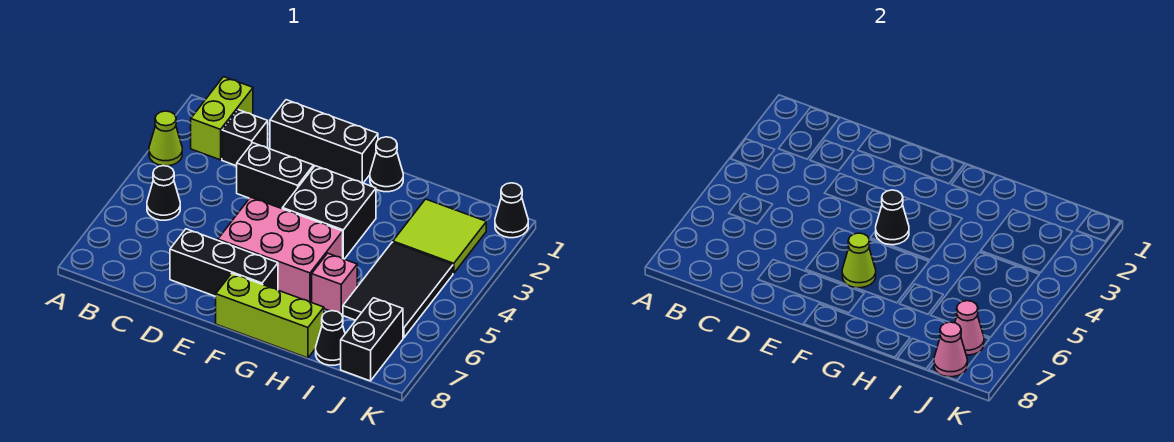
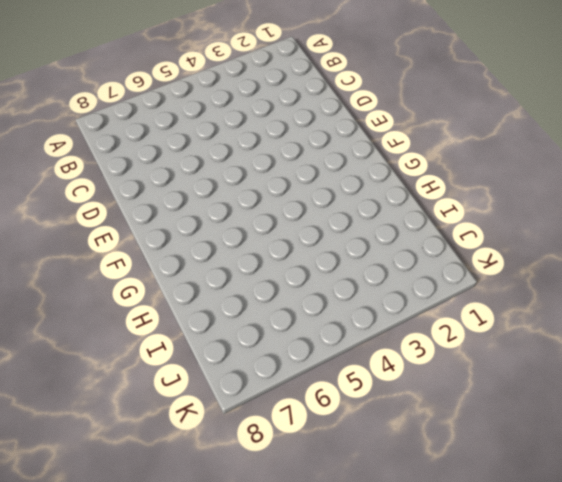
none -> lime cone A3 level 1
none -> lime brick B1:B2 level 1
none -> black cone B5 level 1

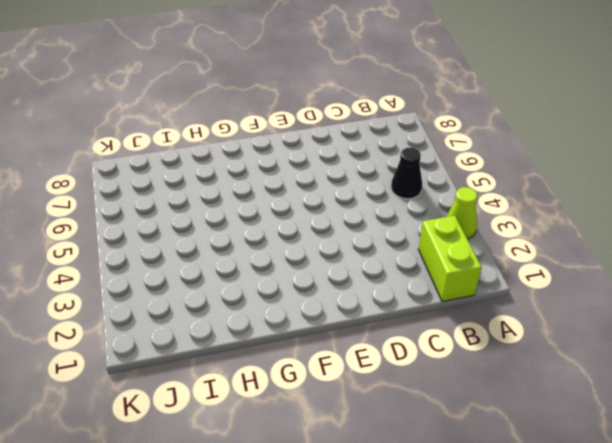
none -> black brick C2 level 1
none -> black brick D1:F1 level 1
none -> black brick D3:E3 level 1

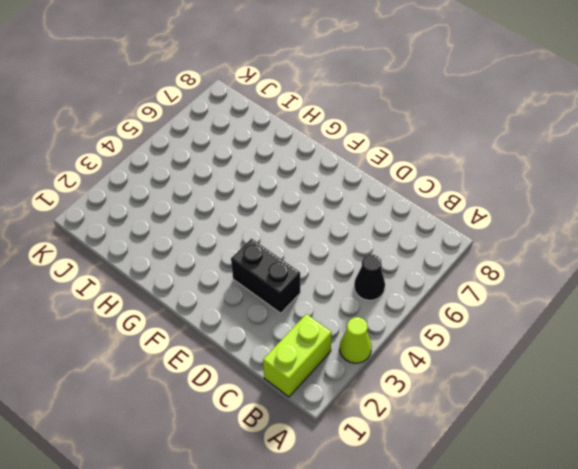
none -> black brick C2 level 1
none -> black brick D1:F1 level 1
none -> black brick D7:F7 level 1

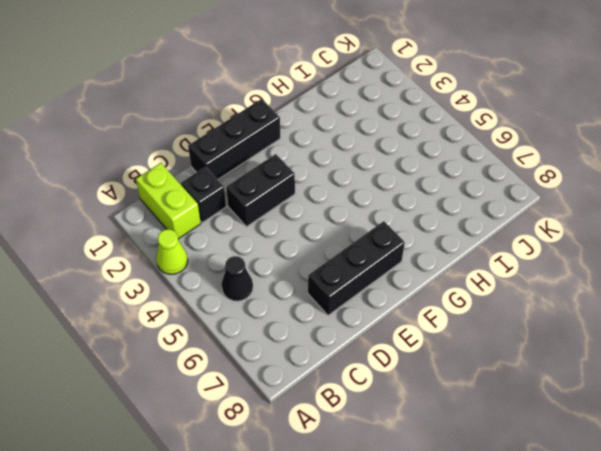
none -> pink brick E5:G6 level 1
none -> black brick F3:G4 level 1
none -> lime brick F8:H8 level 1

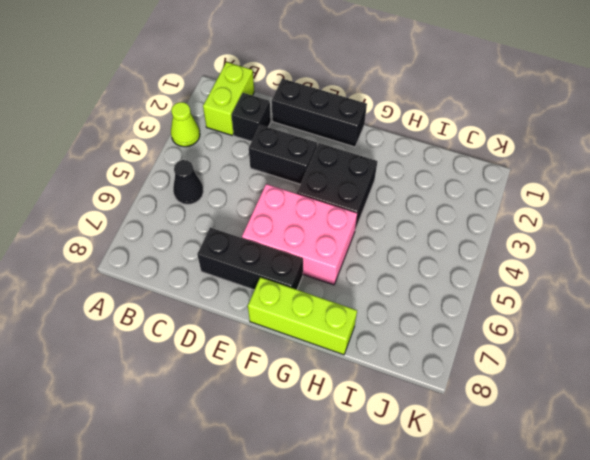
none -> black cone G1 level 1
none -> pink brick H6 level 1
none -> lime tile I2:J3 level 1

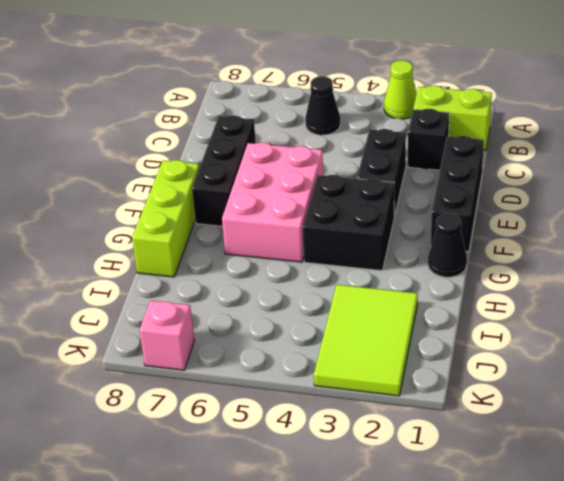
lime tile I2:K3 level 1 -> lime tile I2:J3 level 1
pink brick K7 level 1 -> pink brick H6 level 1
none -> black tile I4:J6 level 1
none -> black cone I8 level 1
none -> black brick J7:J8 level 1

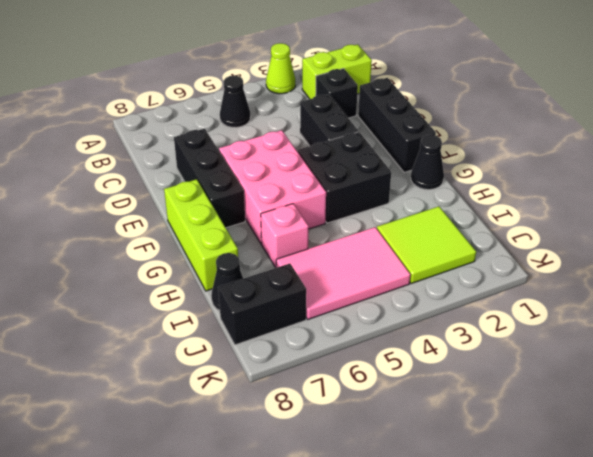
pink tile I4:J6 level 1 -> black tile I4:J6 level 1
none -> black cone K1 level 1
none -> black cone F4 level 2
none -> lime cone F6 level 2

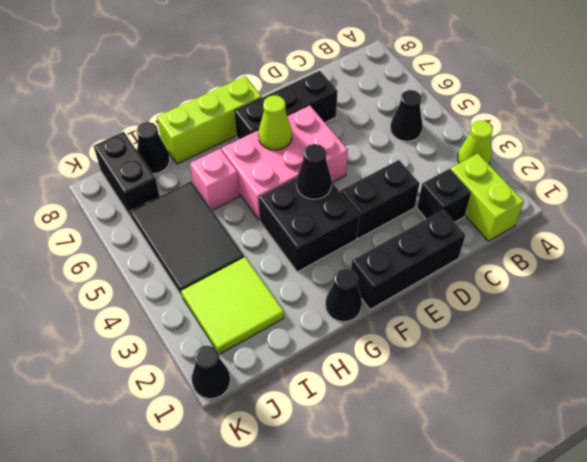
none -> pink cone J7 level 2
none -> pink cone J8 level 2

